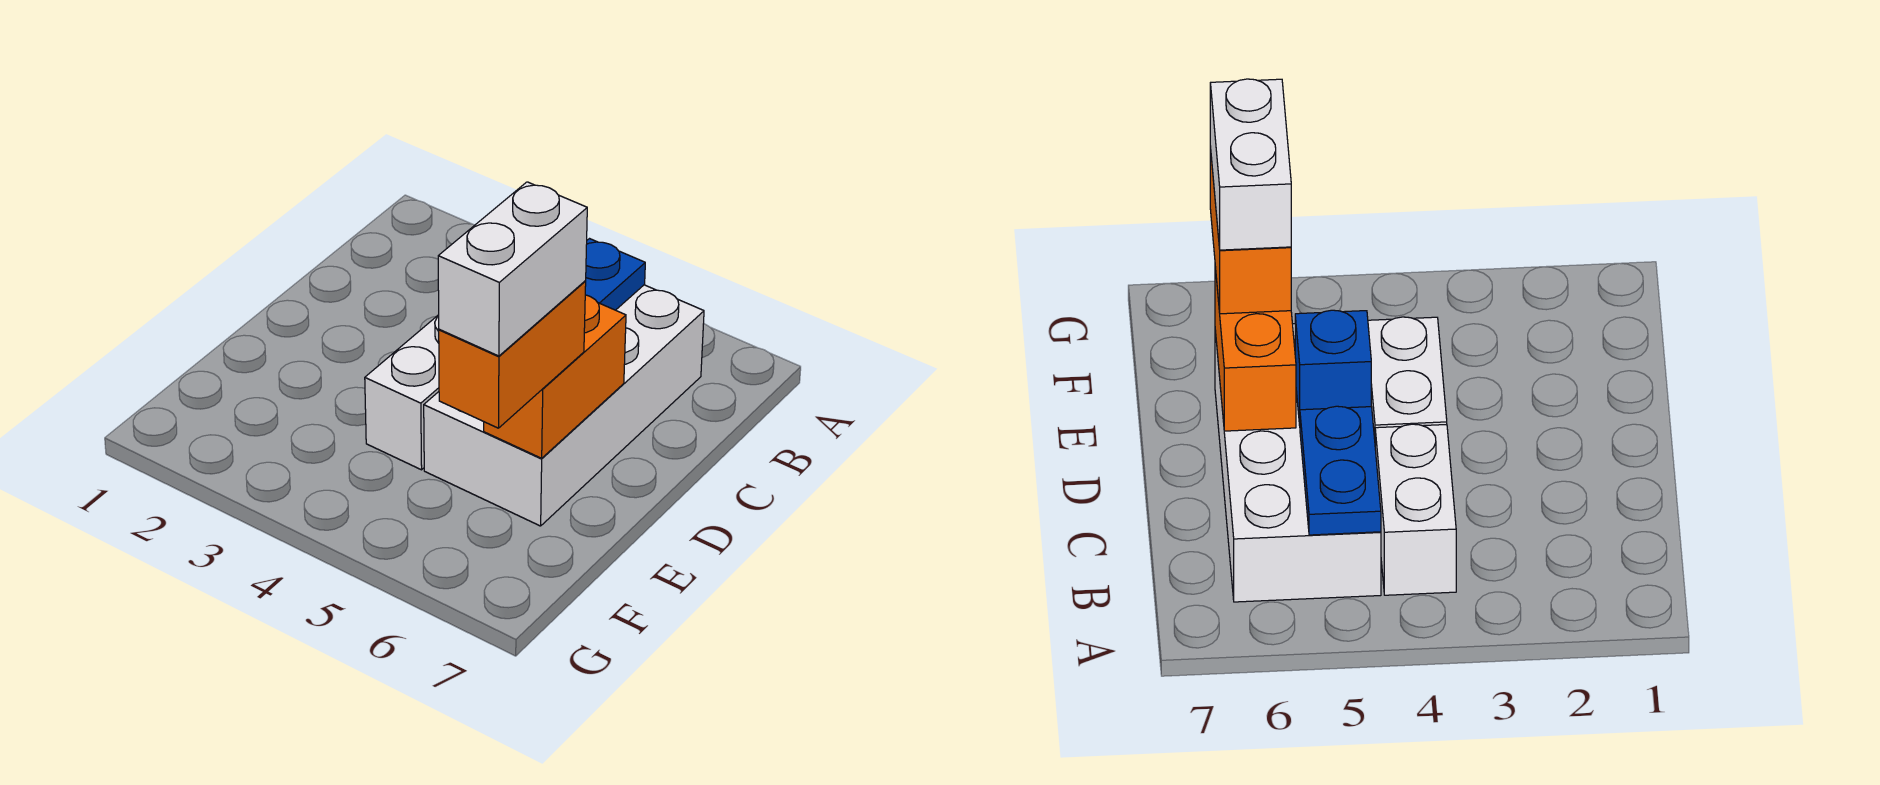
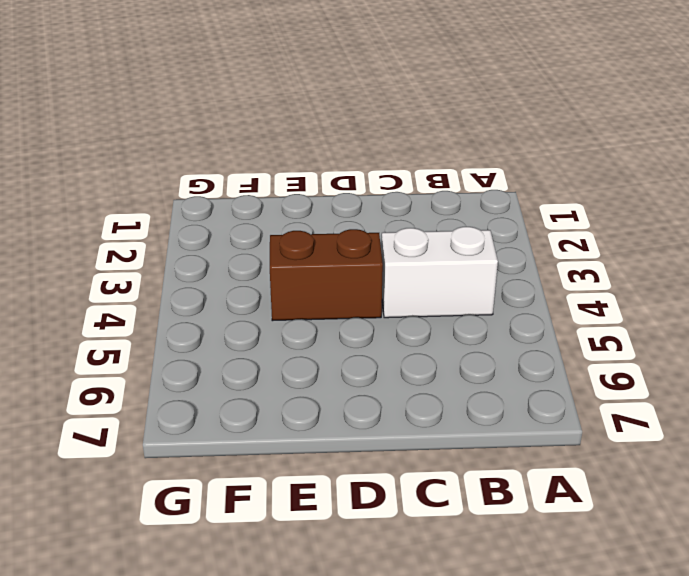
brown brick D4:E4 level 1 -> white brick D4:E4 level 1
none -> white brick B5:E6 level 1
none -> blue plate B5:C5 level 2

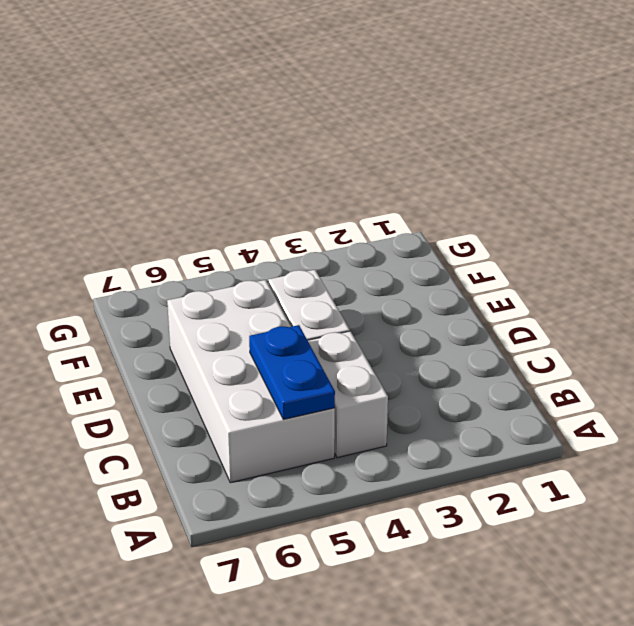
none -> blue brick D5 level 2
none -> orange brick D6:E6 level 2

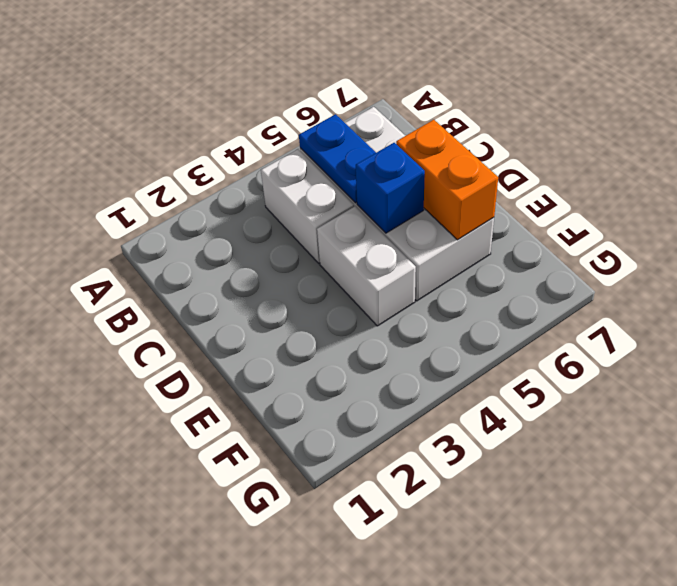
none -> orange brick E6:F6 level 3
none -> white brick E6:F6 level 4

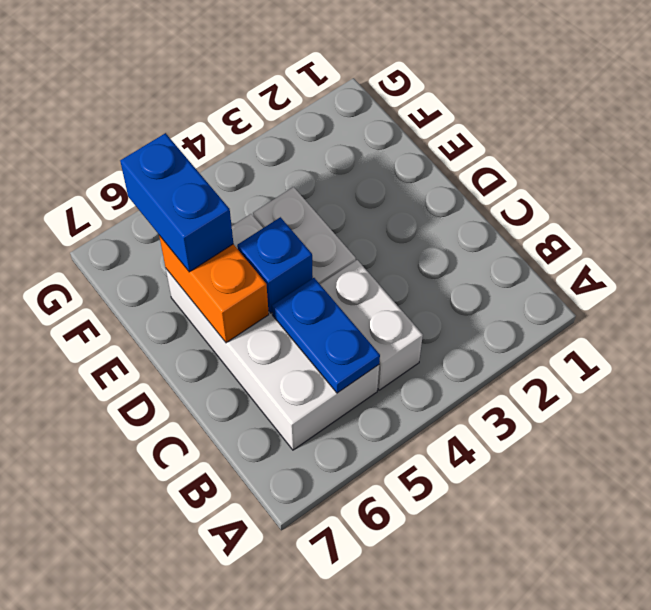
blue brick E6:F6 level 3 -> orange brick E6:F6 level 3
none -> white brick E6:F6 level 4

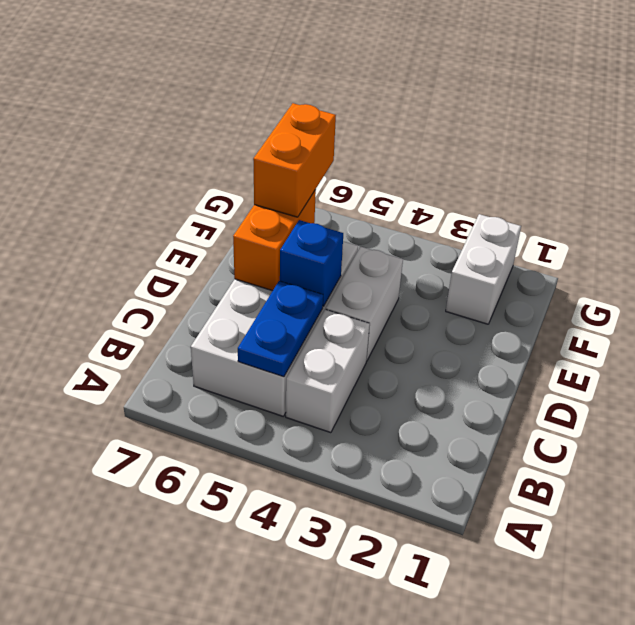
white brick F2:G2 level 1 -> white brick E6:F6 level 4

